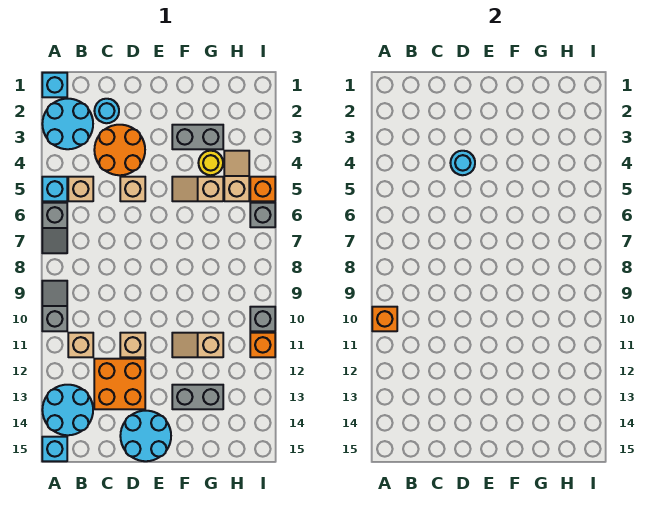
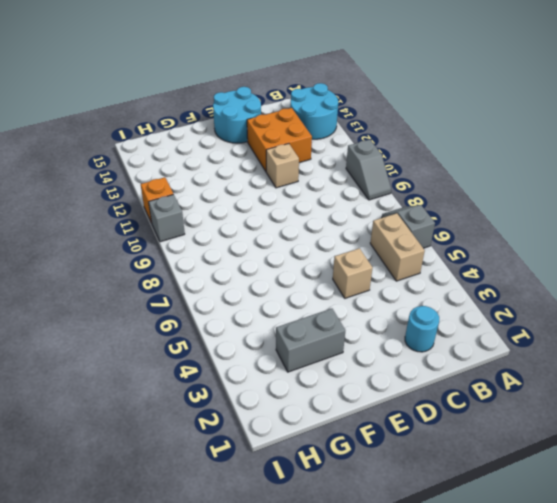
tan brick B5:B6 level 1 -> tan brick B5 level 1
none -> cyan brick A1 level 1
none -> cyan round brick A2:B3 level 1
none -> cyan brick A5 level 1

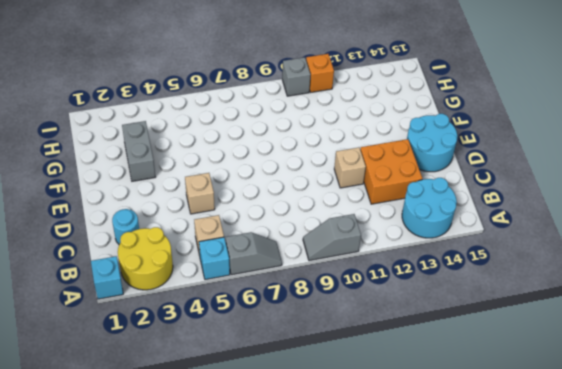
yellow round brick A2:B3 level 1 -> cyan round brick A2:B3 level 1
none -> cyan brick A15 level 1
none -> tan brick B11 level 1
none -> orange round brick C3:D4 level 1

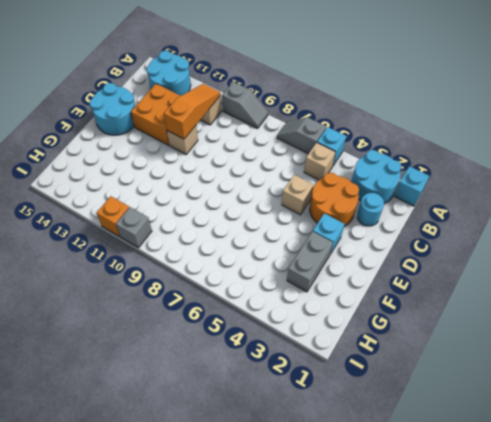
orange slope B11:D11 level 2 top D -> none
cyan brick E3 level 1 -> cyan brick A15 level 1
none -> tan slope F5:G5 level 1 top G
none -> tan slope F11:G11 level 1 top G
none -> grey brick F13:G13 level 1

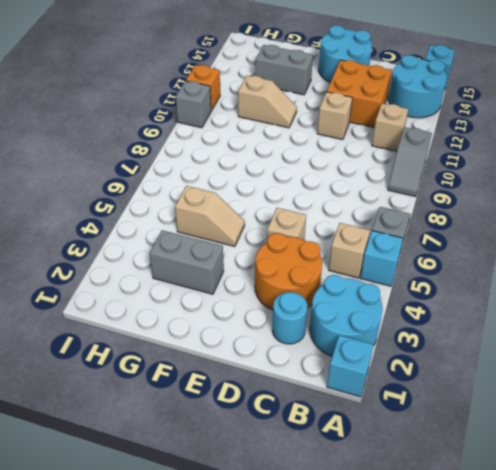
none -> yellow round brick G4 level 1
none -> tan slope H4:H5 level 1 top 5
none -> orange brick I5 level 1

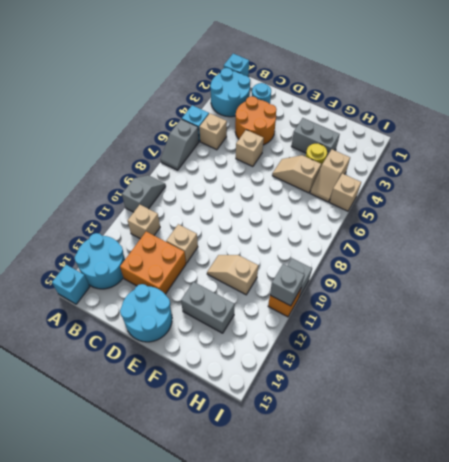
tan slope H4:H5 level 1 top 4 -> tan slope H4:H5 level 1 top 5
tan brick I5 level 1 -> orange brick I5 level 1
grey brick I11 level 2 -> grey brick I6 level 1
none -> orange brick A10 level 2
none -> cyan round brick D4 level 2

